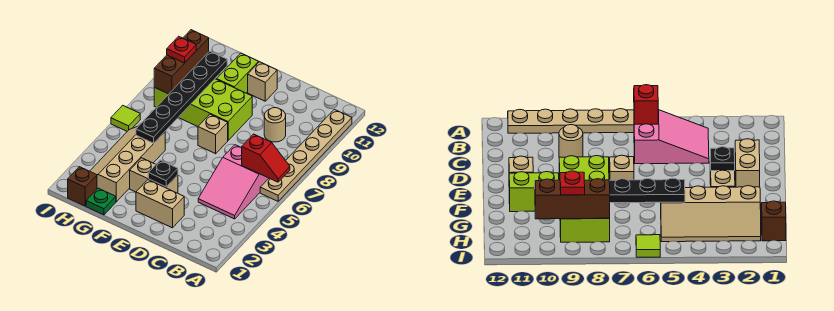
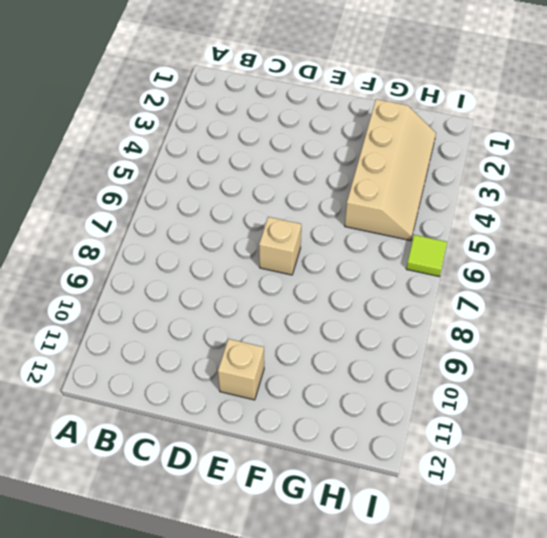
none -> tan plate A6:A11 level 1
none -> pink slope B4:C6 level 1 top 6
none -> tan round brick C9 level 1

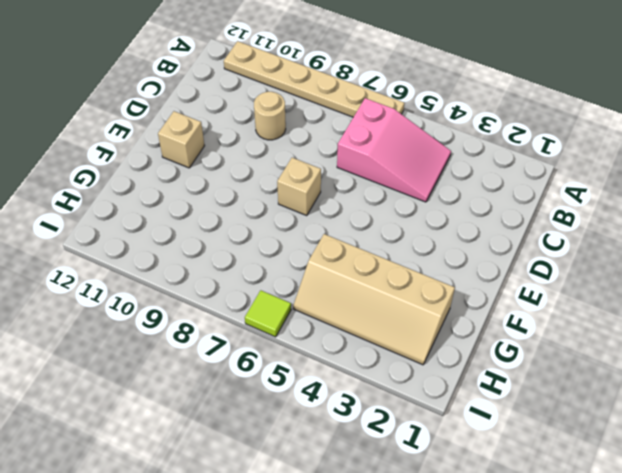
none -> tan brick D2:E2 level 1
none -> tan brick E3:F3 level 1
none -> lime brick E8:H9 level 1

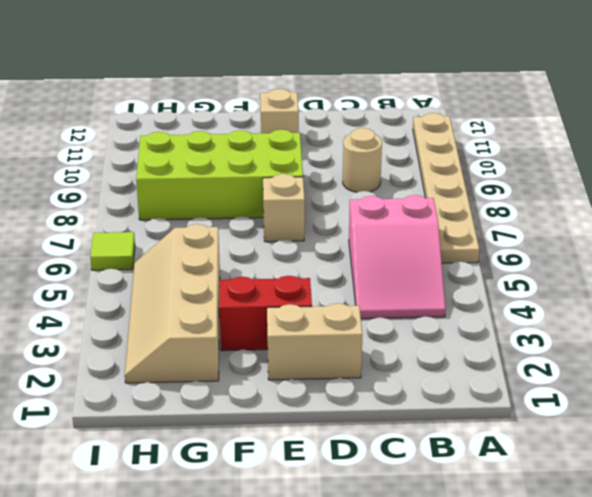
red brick E3:F3 level 1 -> tan brick E3:F3 level 1
none -> lime brick F10:F11 level 1
none -> green plate G1 level 1
none -> brown brick H1 level 1

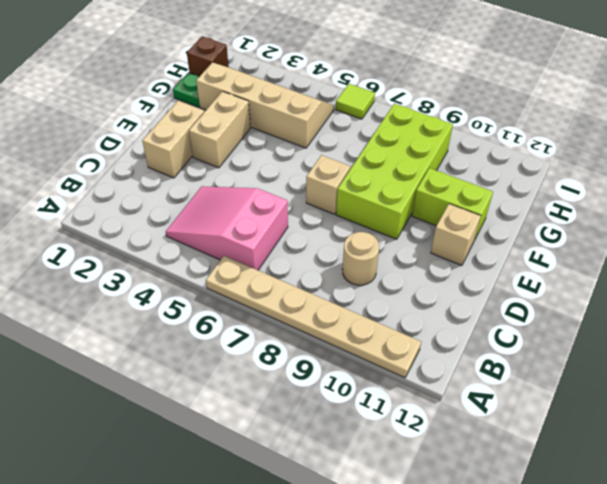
none -> red slope A6:B6 level 2 top B
none -> black plate E3 level 2
none -> black plate G5:G10 level 2

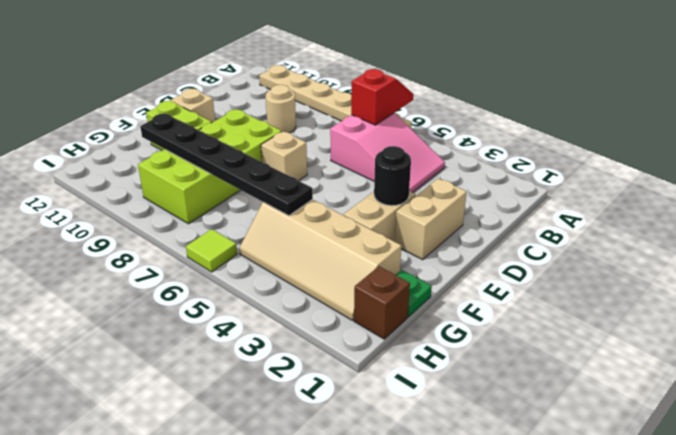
black round brick E3 level 2 -> black plate E3 level 2
none -> brown brick H8:H10 level 2
none -> red plate H9 level 3

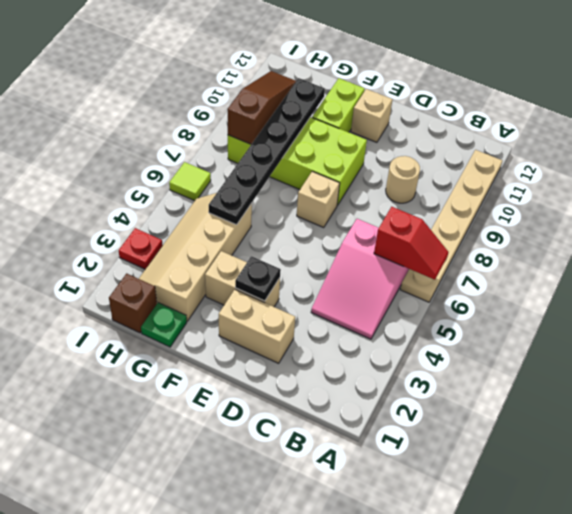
brown slope H8:H10 level 2 top 8 -> brown brick H8:H10 level 2
red plate I3 level 1 -> red plate H9 level 3

